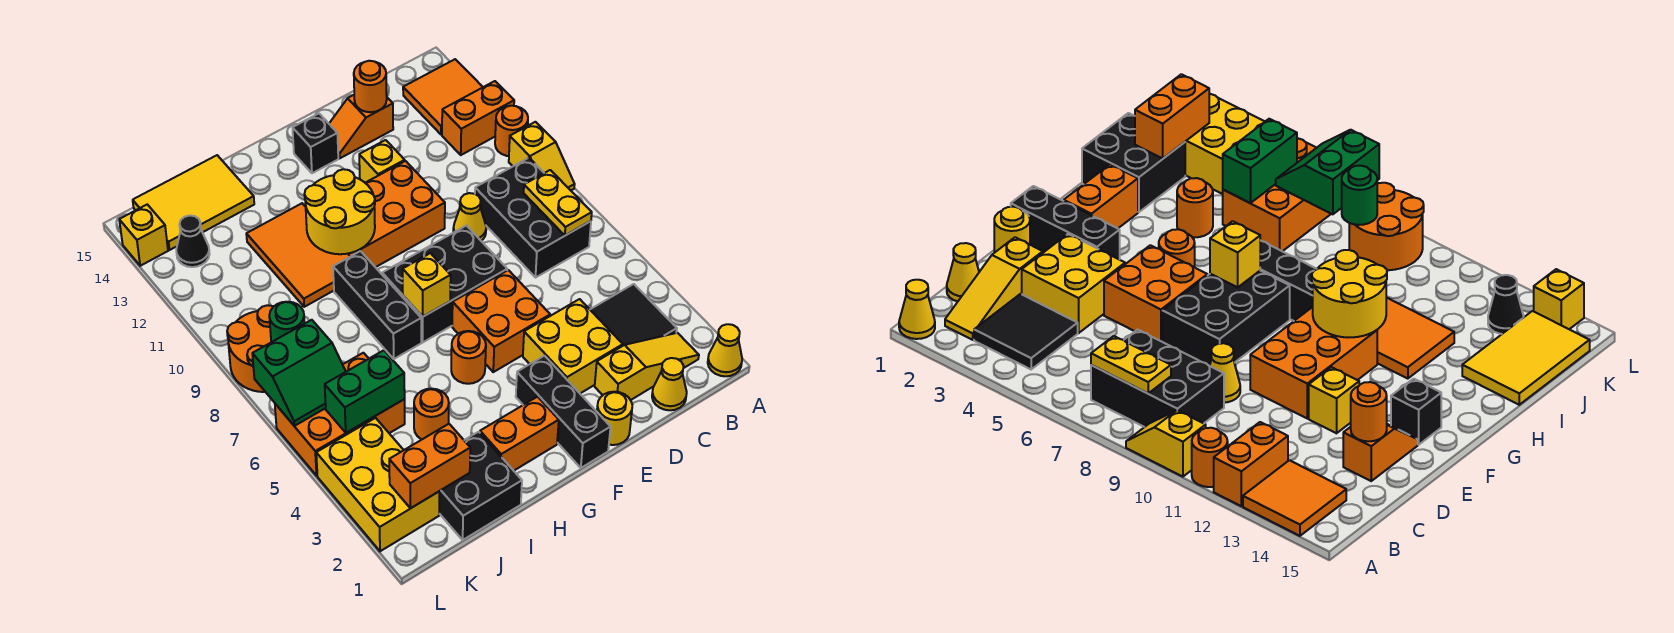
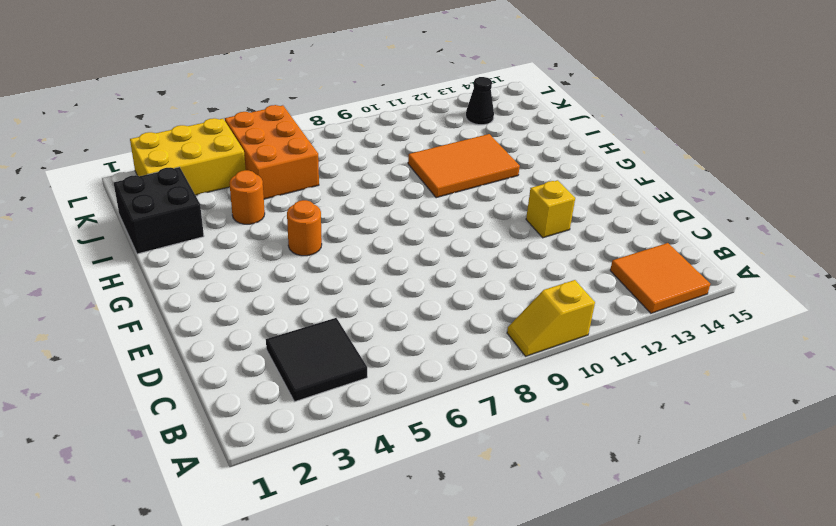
none -> yellow cone A1 level 1
none -> orange round brick A11 level 1
none -> orange brick A12:B12 level 1
none -> yellow slope B2:D2 level 1 top D

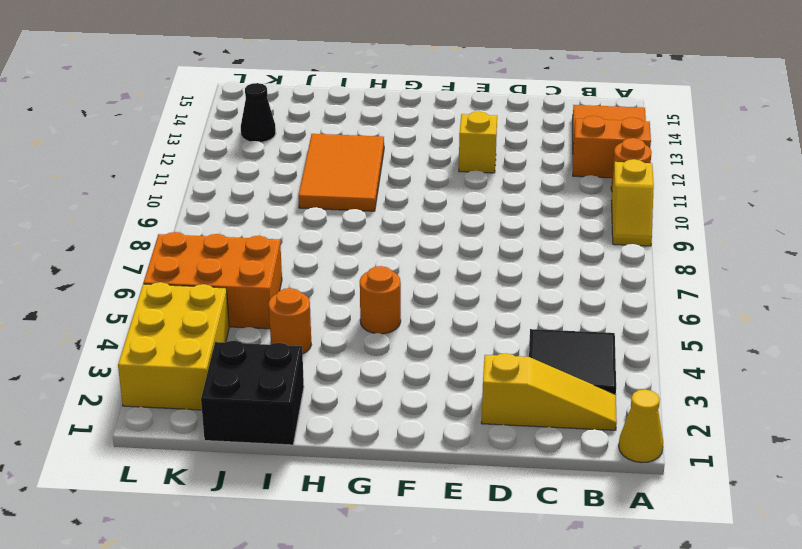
none -> black brick B7:C9 level 1
none -> yellow cone C1 level 1
none -> yellow brick D3:E4 level 1
none -> yellow cone D9 level 1

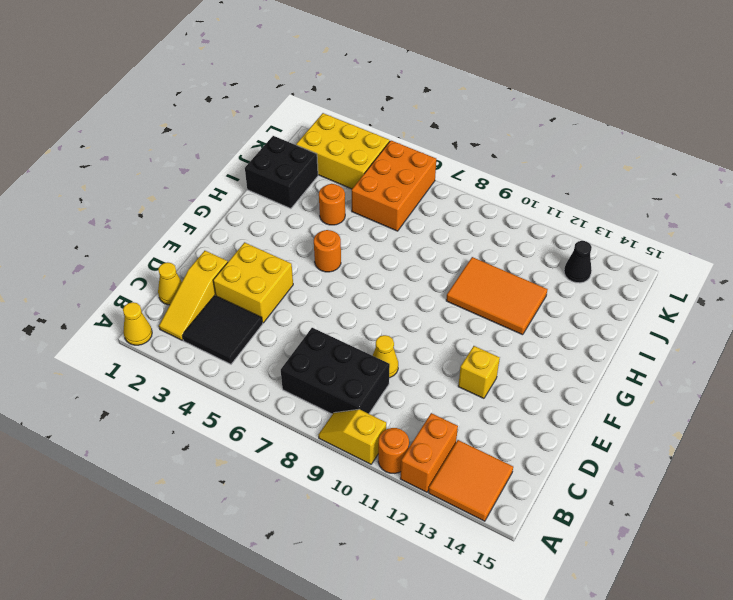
none -> orange slope D14:E14 level 1 top D
none -> yellow round brick E1 level 1
none -> orange brick E5:F6 level 1
none -> black brick E7:G8 level 1

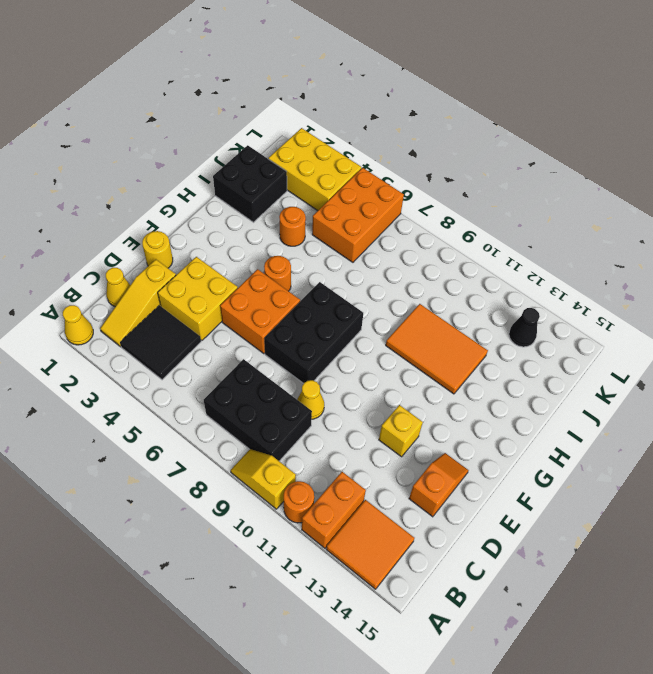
none -> orange brick E10:G11 level 1
none -> black brick F1:F3 level 1
none -> black brick F14 level 1
none -> orange brick G2:H2 level 1

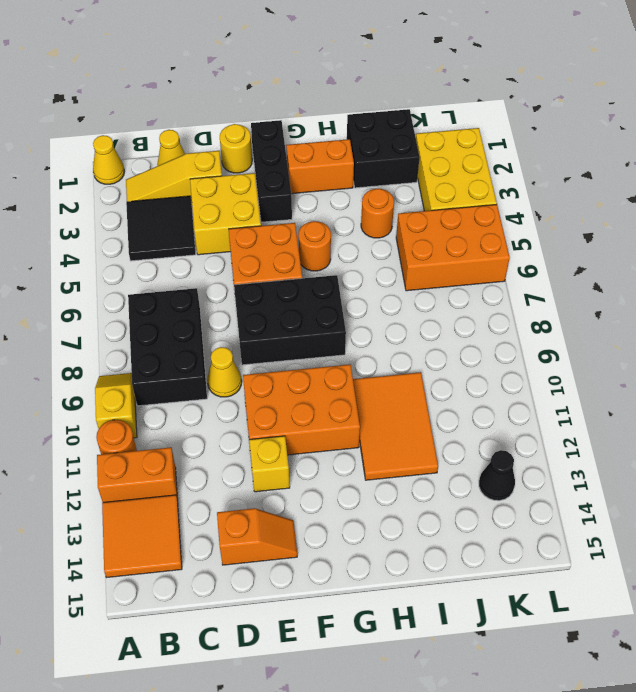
none -> black brick F14 level 1
none -> black brick H7:H9 level 1
none -> yellow tile I14:K15 level 1
none -> orange round brick K8:L9 level 1

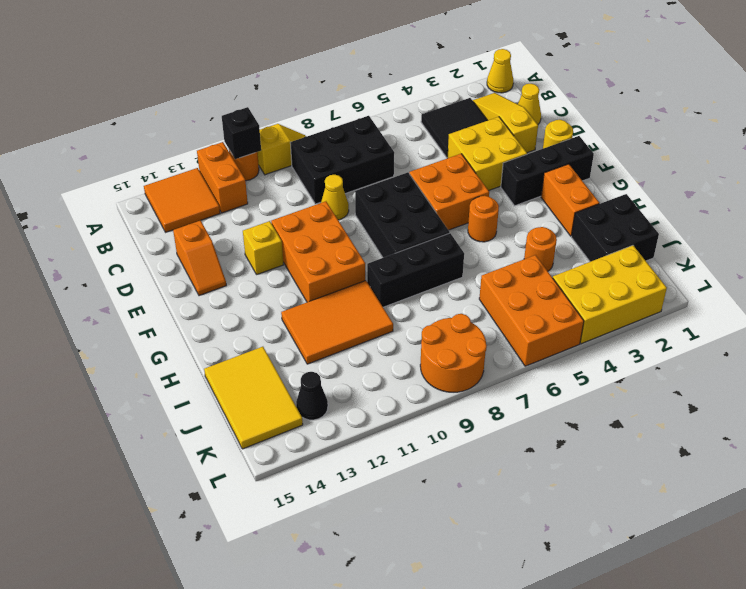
black brick A11 level 2 -> black brick F14 level 1
none -> yellow brick L14 level 1
none -> yellow plate B7:B8 level 2
none -> orange round brick D14 level 2
none -> yellow brick G7 level 2

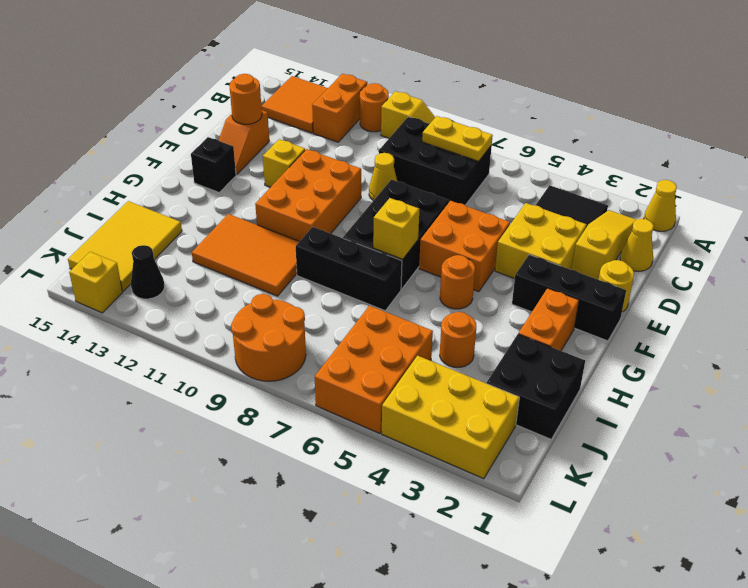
none -> yellow round brick G10:H11 level 2
none -> orange brick J2:K2 level 2
none -> green brick J5:K5 level 2
none -> green slope K6:L7 level 2 top 7

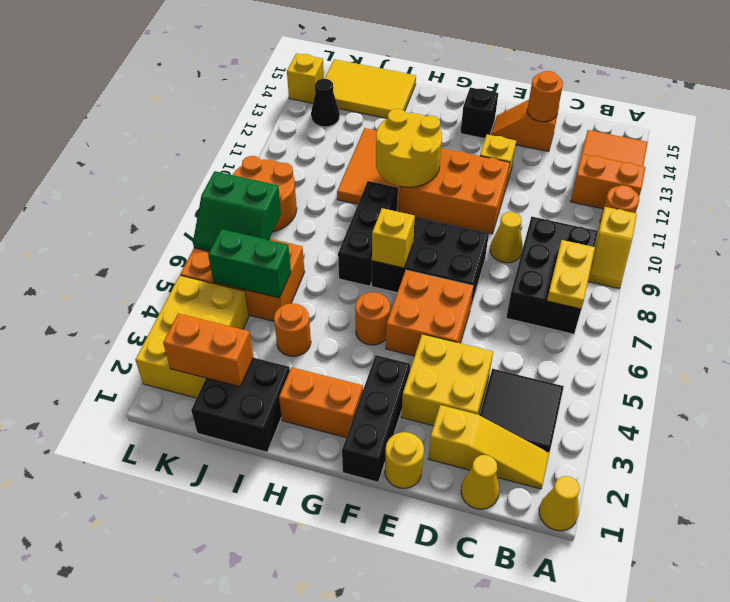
none -> green round brick K8 level 2

